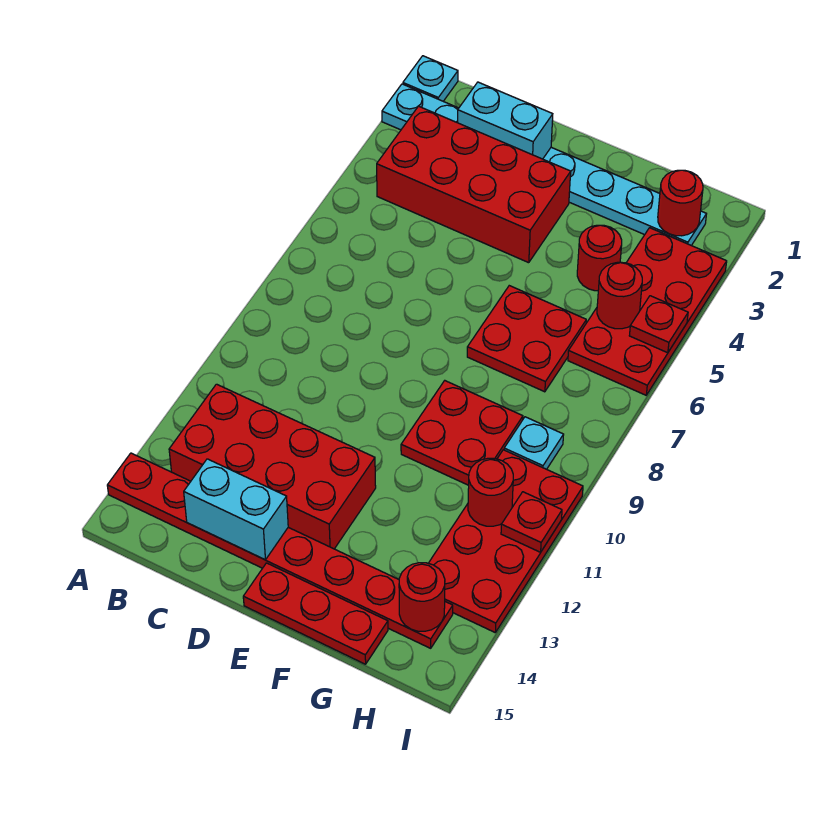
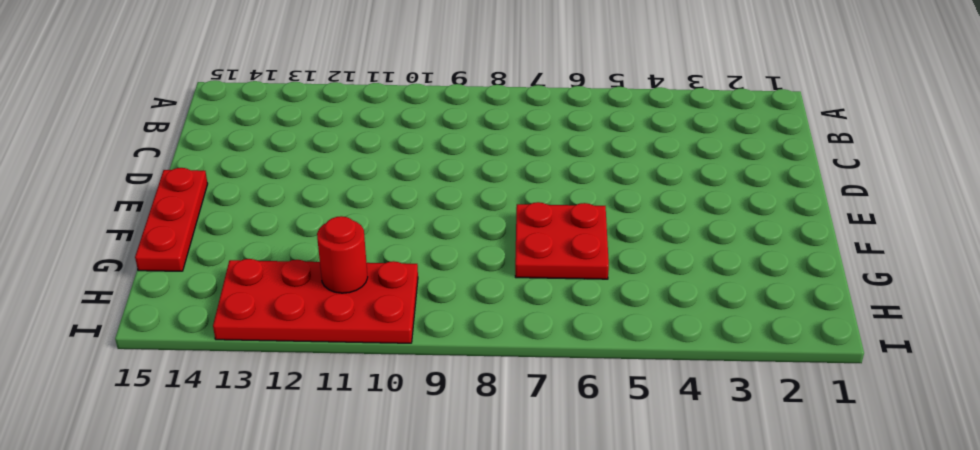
none -> cyan plate A1 level 1
none -> cyan plate A2:H2 level 1
none -> red plate A14:H14 level 1

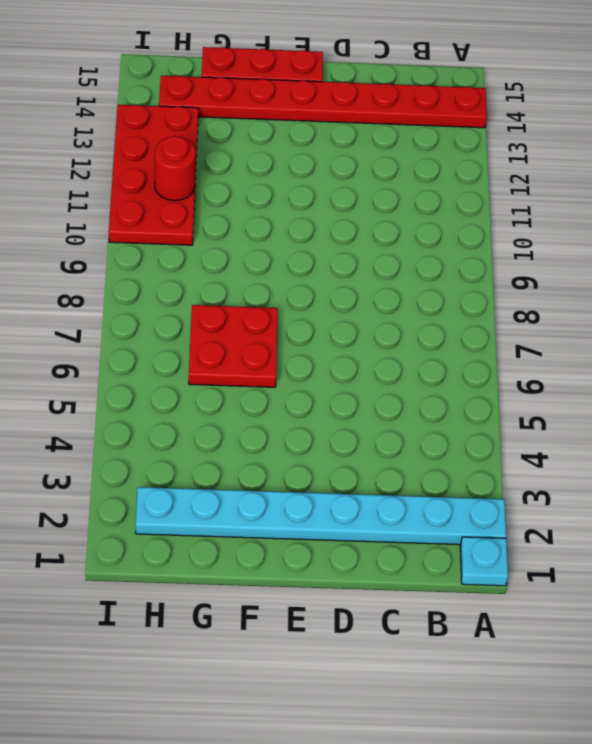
none -> red brick B3:E4 level 1
none -> red brick B12:E13 level 1
none -> red plate F9:G10 level 1

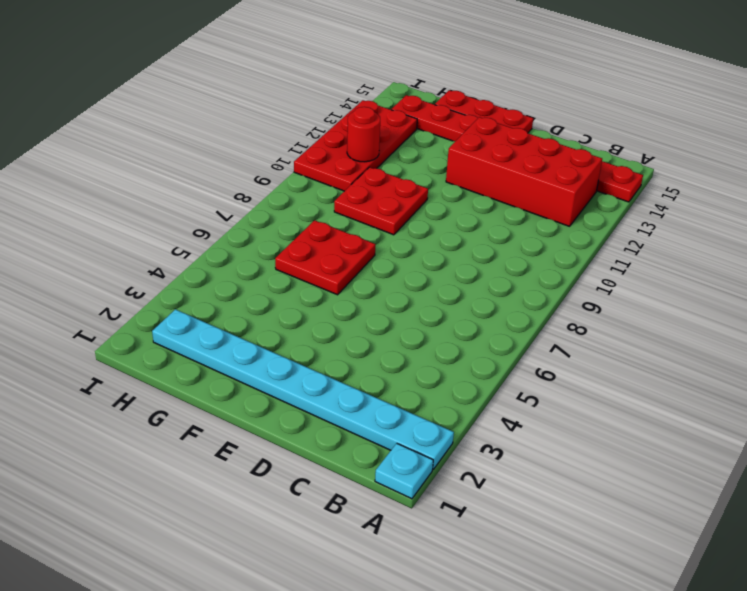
none -> red brick B3:E4 level 1
none -> red round brick G4 level 1
none -> red plate H3:I6 level 1

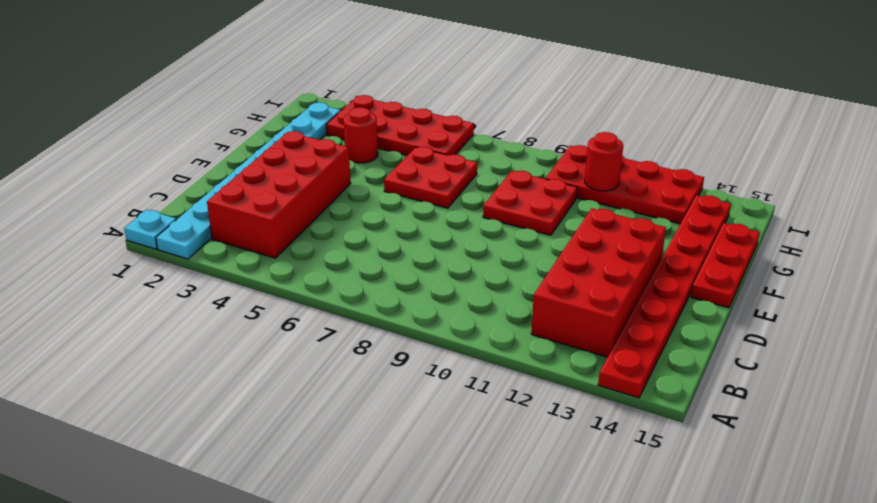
none -> cyan plate H9 level 1
none -> cyan brick C2:D2 level 2
none -> cyan brick C14:D14 level 2

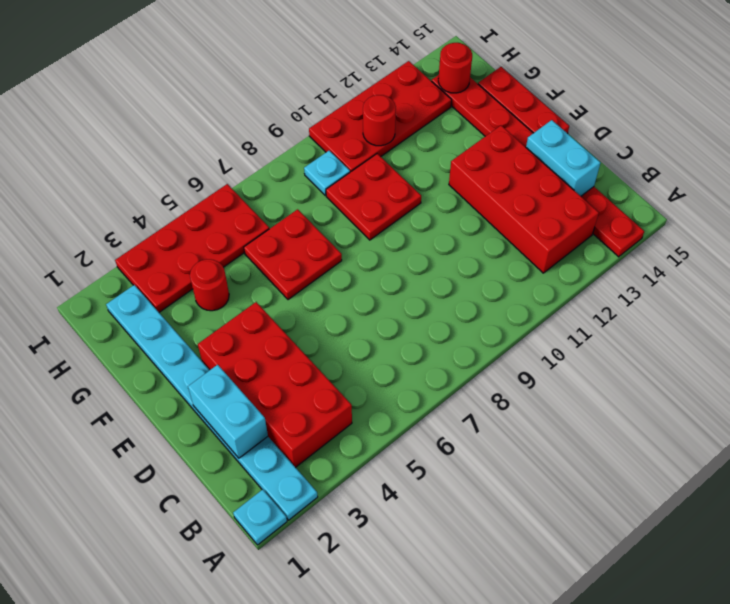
none -> red round brick H2 level 2
none -> red round brick H5 level 2
none -> red plate I5 level 2

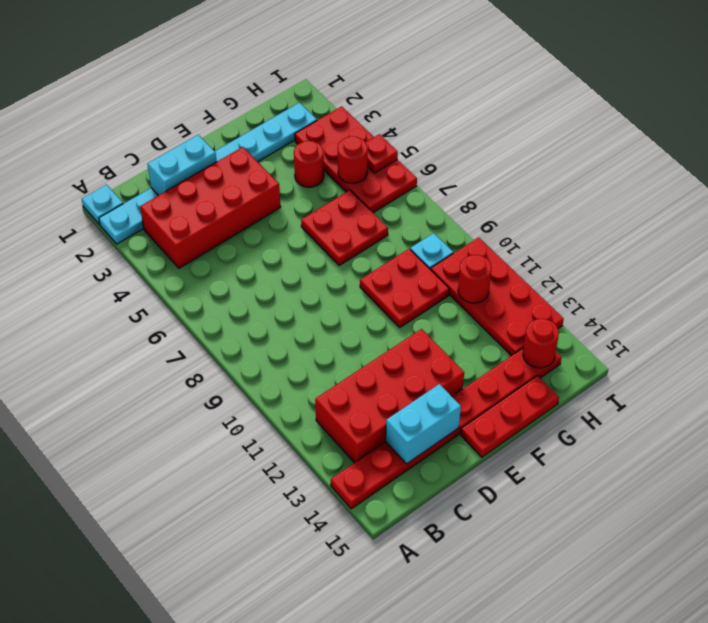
none -> red round brick H2 level 2
none -> red plate I11 level 2

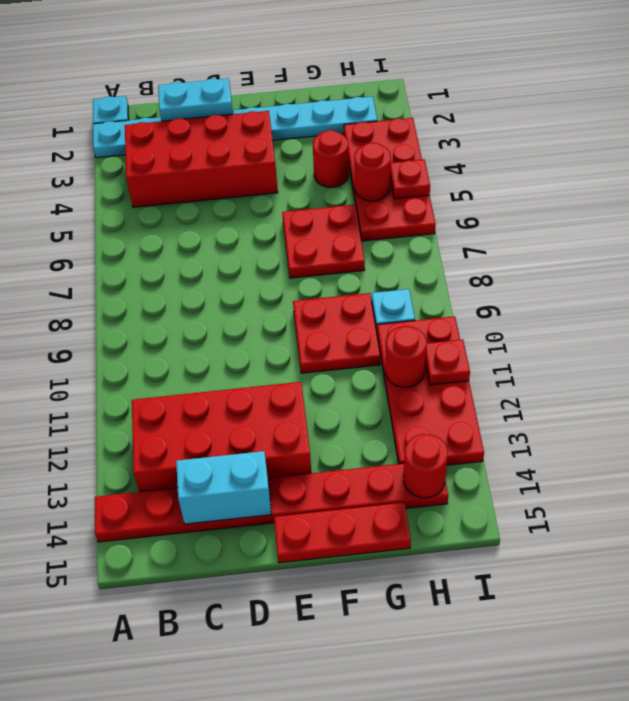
none -> red round brick H2 level 2

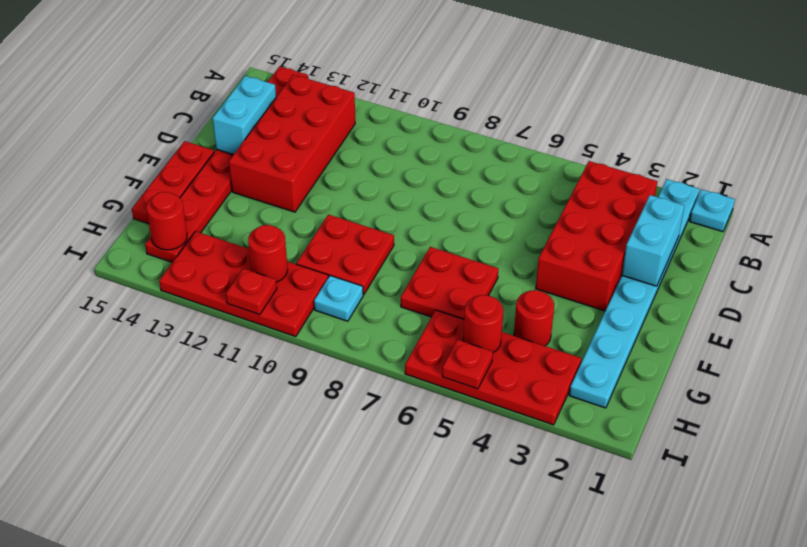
none -> red round brick H2 level 2

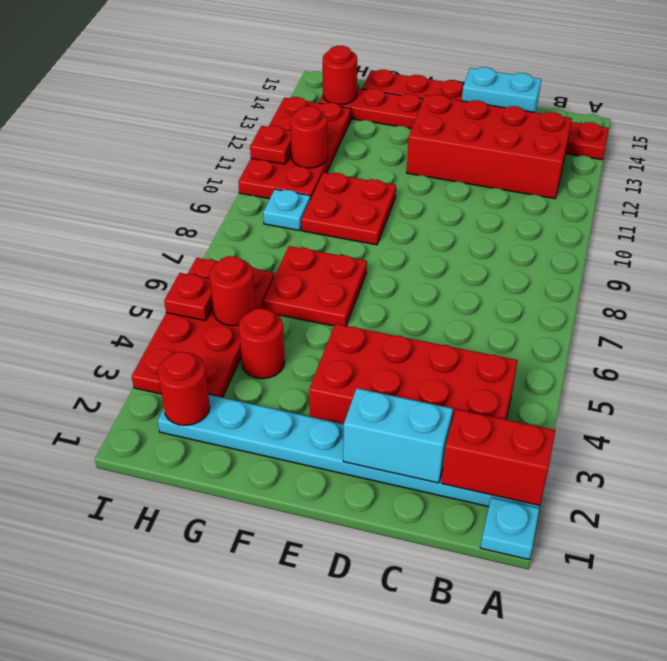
red brick A2:B2 level 2 -> none

